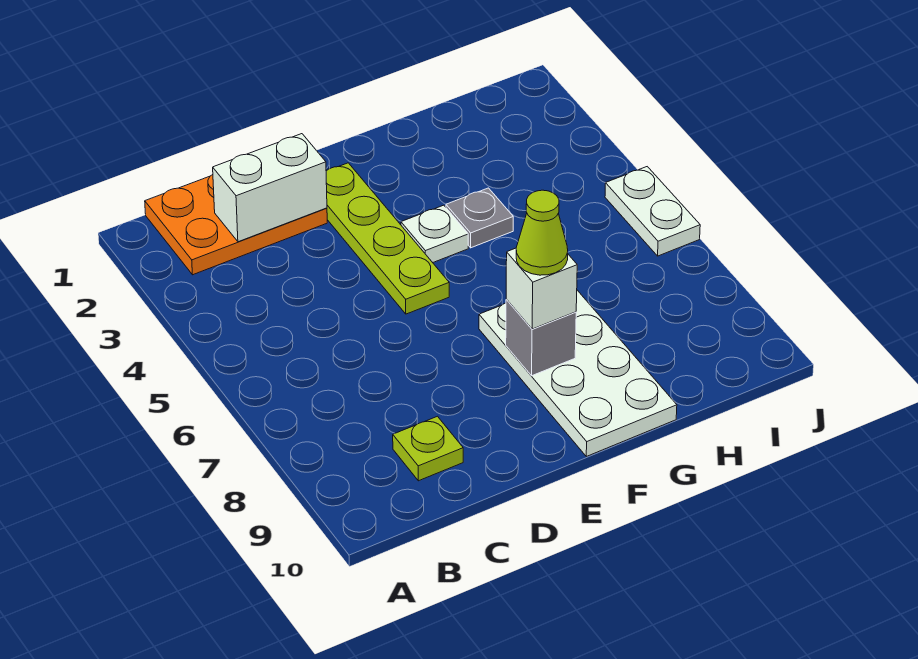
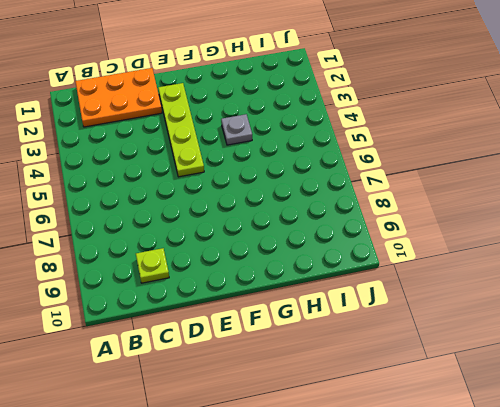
none -> white plate F4 level 1
none -> white plate F7:G10 level 1

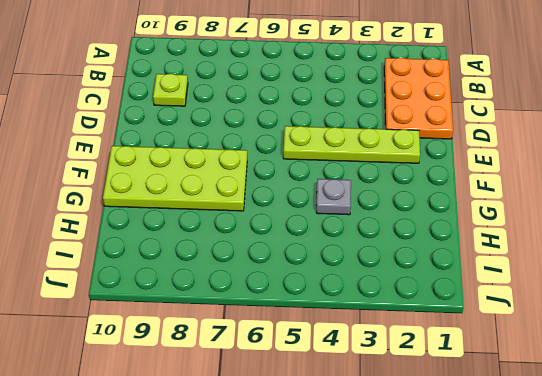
lime plate F7:G10 level 1 -> white plate F7:G10 level 1
none -> white plate F4 level 1
none -> white plate J5:J6 level 1

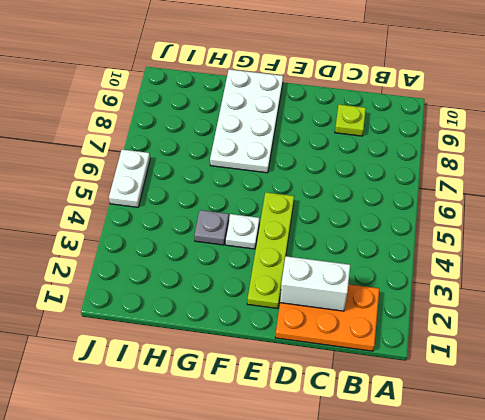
none -> grey brick F8 level 2
none -> white brick F8 level 3

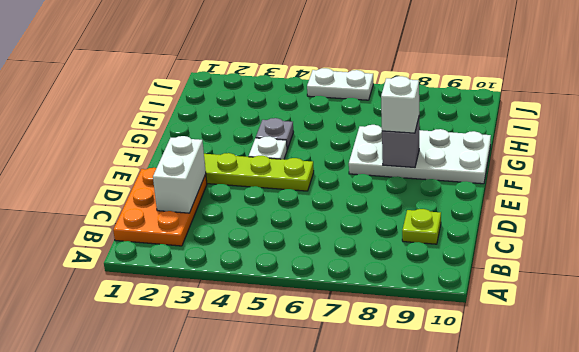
none -> lime cone F8 level 4

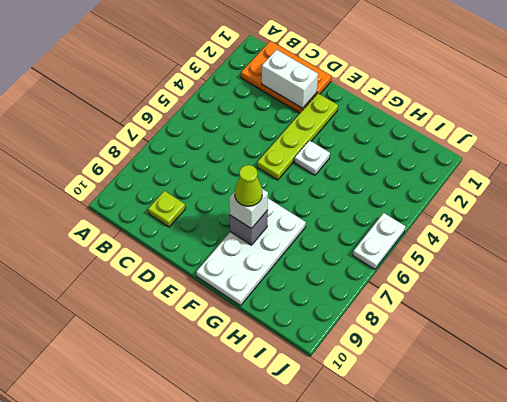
none -> grey plate G4 level 1

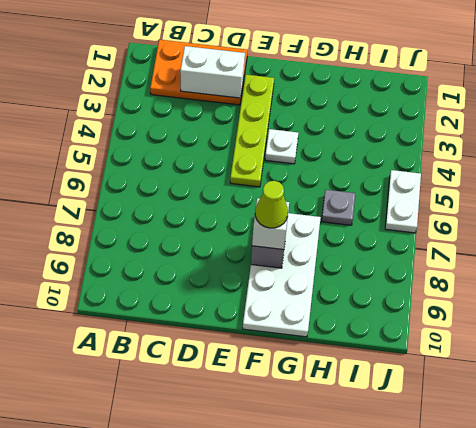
grey plate H6 level 1 -> grey plate G4 level 1
none -> lime plate C9 level 1

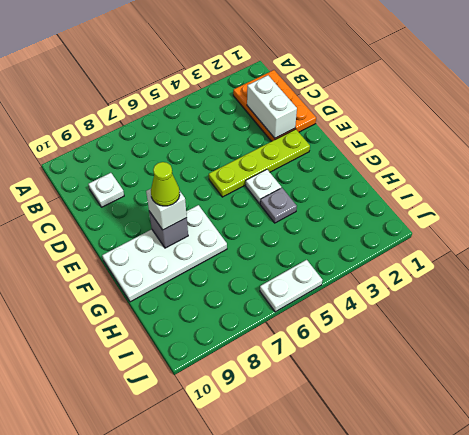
white plate C9 level 1 -> lime plate C9 level 1

